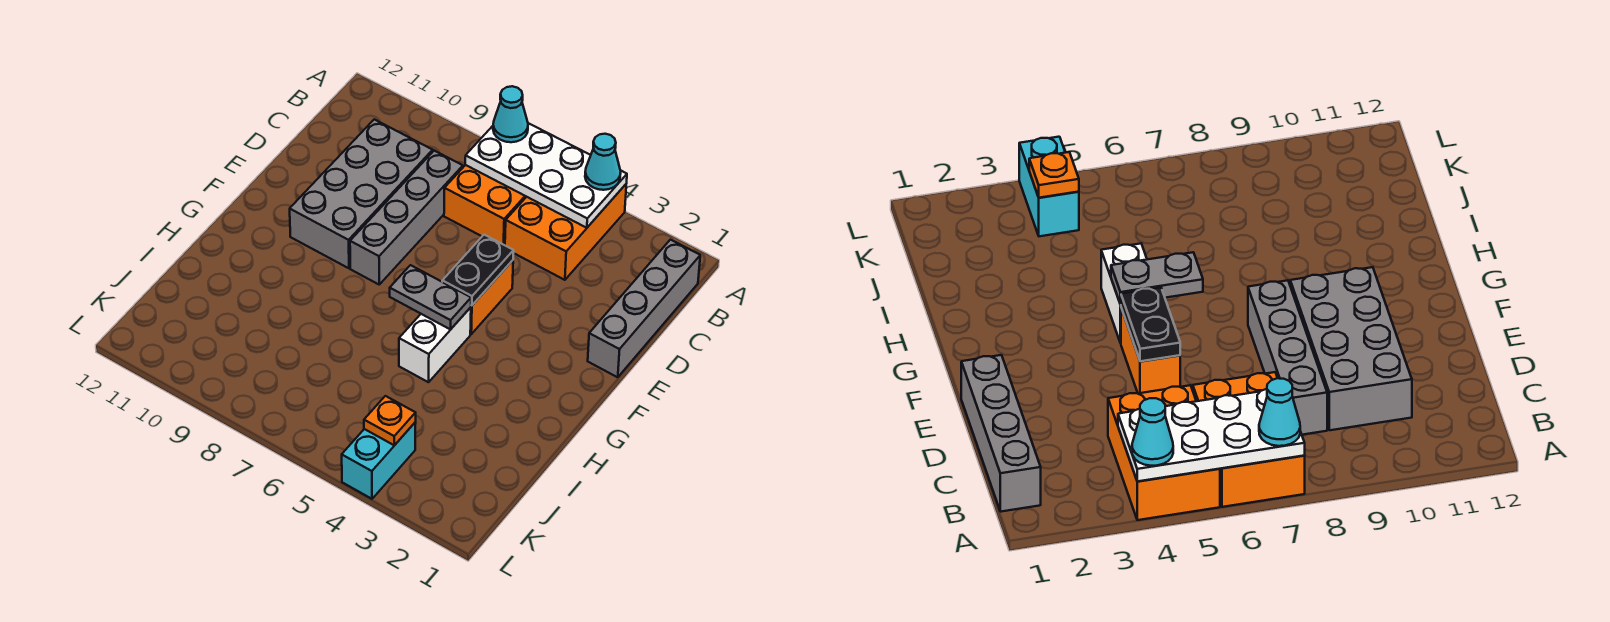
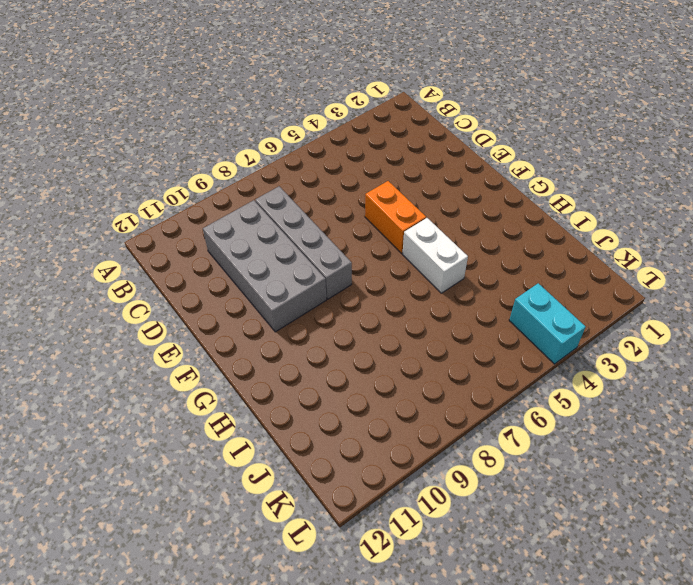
none -> orange brick A4:C5 level 1
none -> orange brick A6:C7 level 1
none -> grey brick B1:E1 level 1

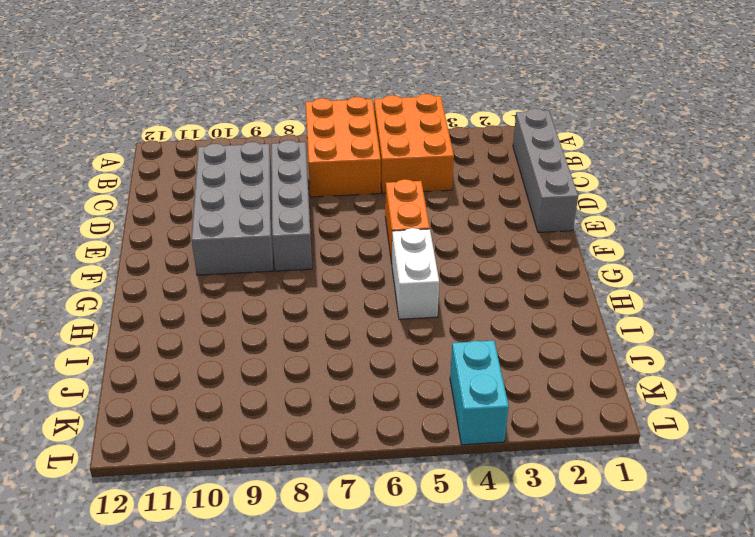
none -> white plate A4:B7 level 2
none -> black plate E5:F5 level 2
none -> grey plate G5:G6 level 2

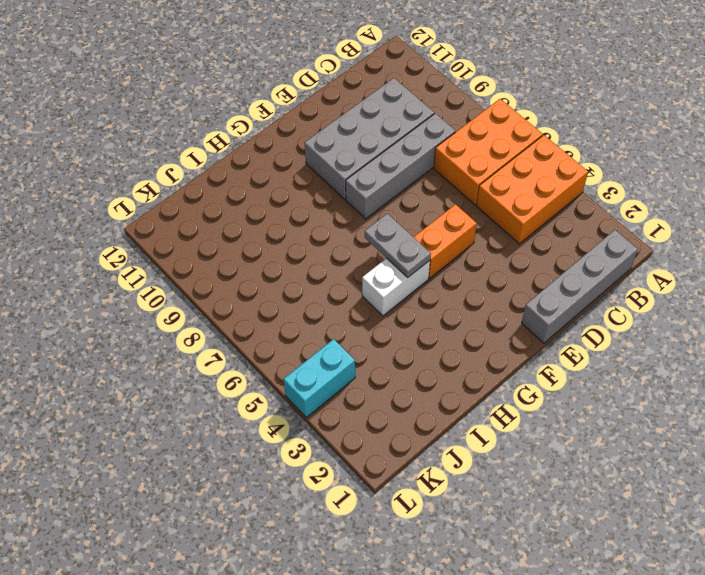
none -> white plate A4:B7 level 2
none -> black plate E5:F5 level 2
none -> orange plate K4 level 2

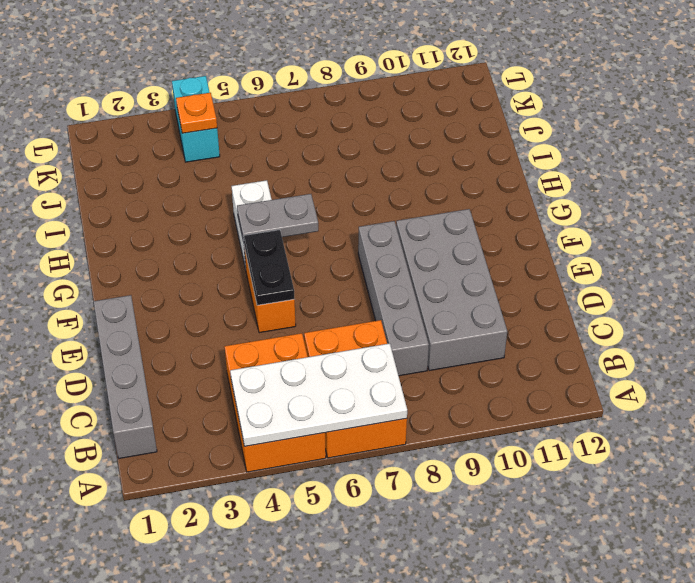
none -> cyan cone A4 level 3
none -> cyan cone A7 level 3

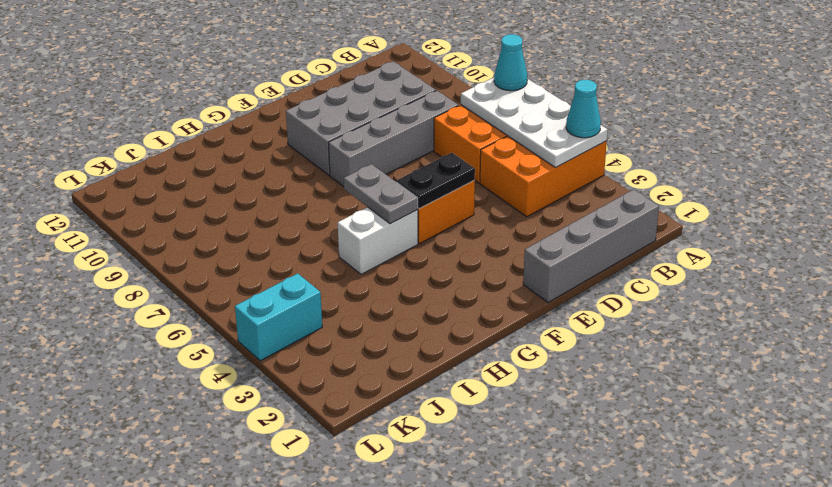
none -> orange plate K4 level 2

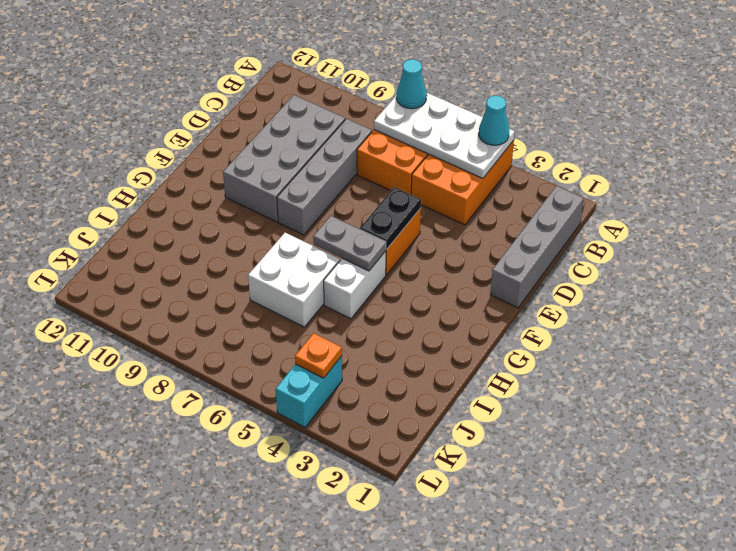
white brick H6:I7 level 1 -> none

